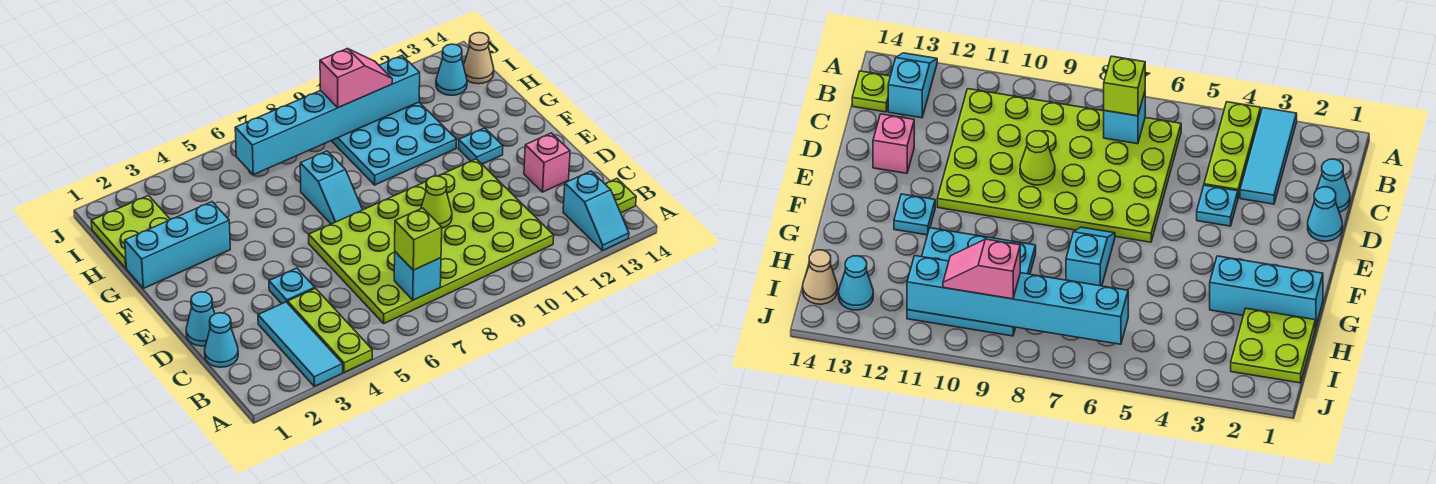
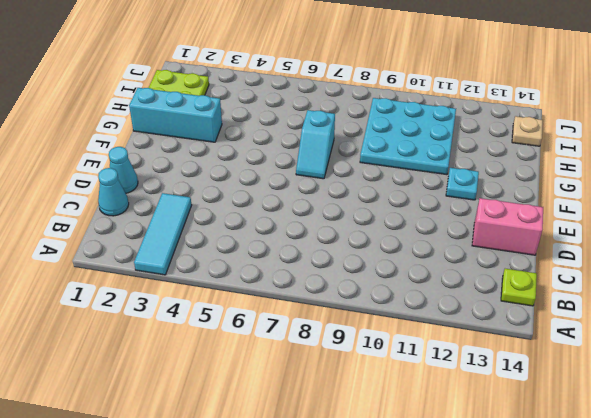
pink brick D13:D14 level 1 -> pink brick D13 level 1
tan plate I14 level 1 -> tan cone I14 level 1
none -> lime plate A4:C4 level 1
none -> cyan slope A13:B13 level 1 top B
none -> lime plate B6:E11 level 1

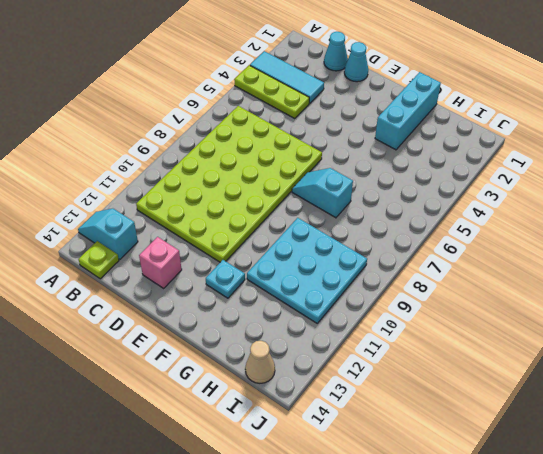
none -> cyan plate D4 level 1
none -> lime plate H1:I2 level 1
none -> cyan cone I13 level 1

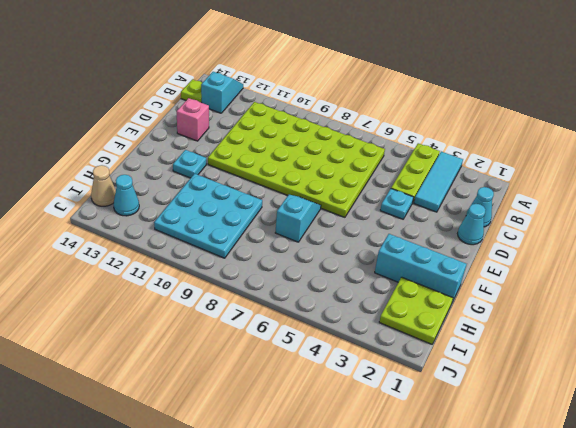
none -> cyan brick B7 level 2
none -> lime cone D9 level 2
none -> cyan brick I6:I11 level 2

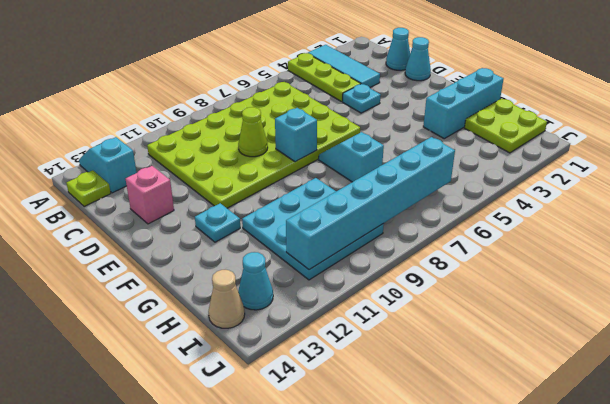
cyan brick E8 level 2 -> cyan brick B7 level 2
none -> lime brick B7 level 3
none -> pink slope I9:I10 level 3 top 9

